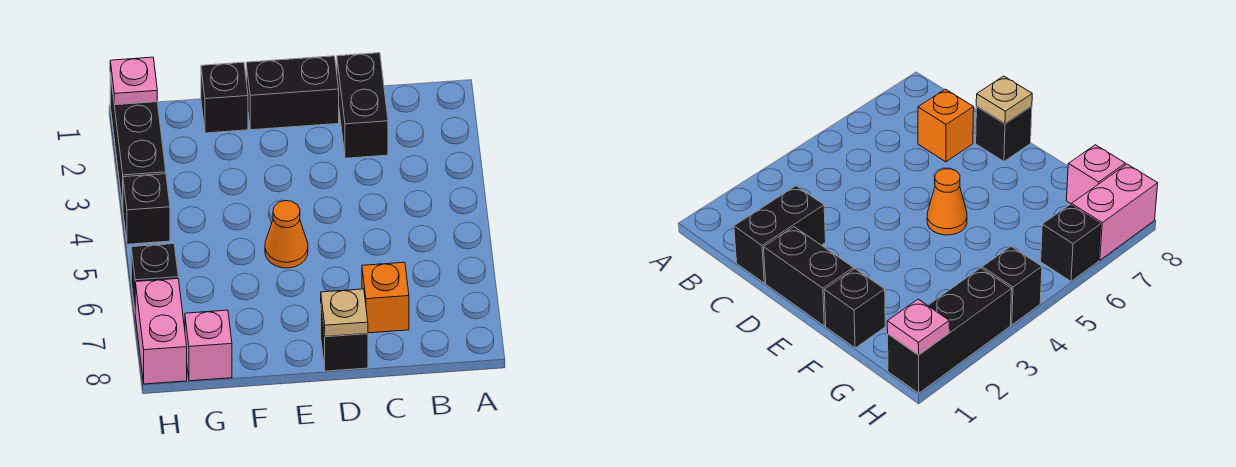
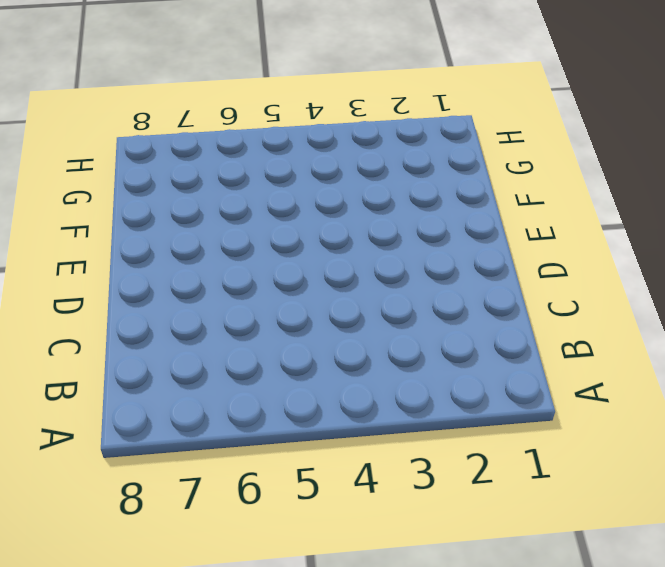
none -> black brick C1:C2 level 1
none -> orange brick C7 level 1
none -> black brick D1:E1 level 1

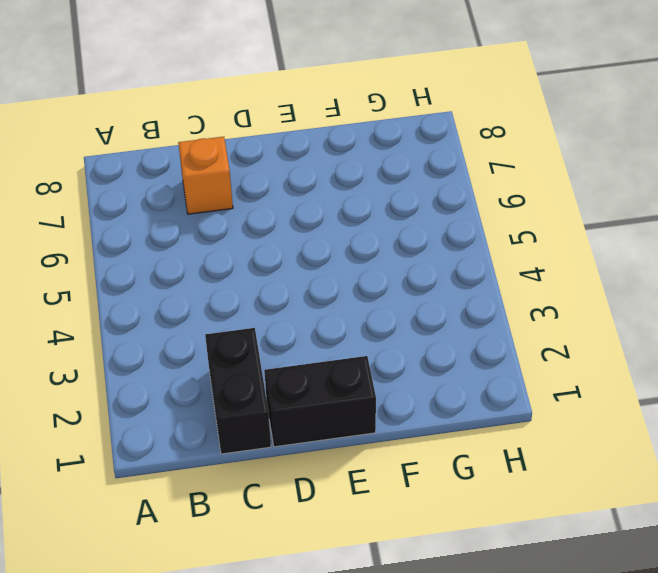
none -> black brick D8 level 1
none -> orange cone E5 level 1
none -> black brick F1 level 1

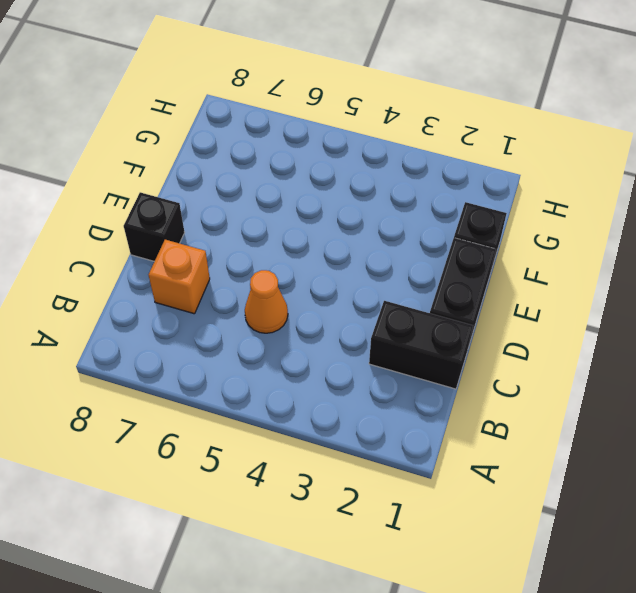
orange cone C5 level 1 -> orange cone E5 level 1
none -> pink brick G8 level 1
none -> black brick H1:H3 level 1
none -> black brick H4 level 1

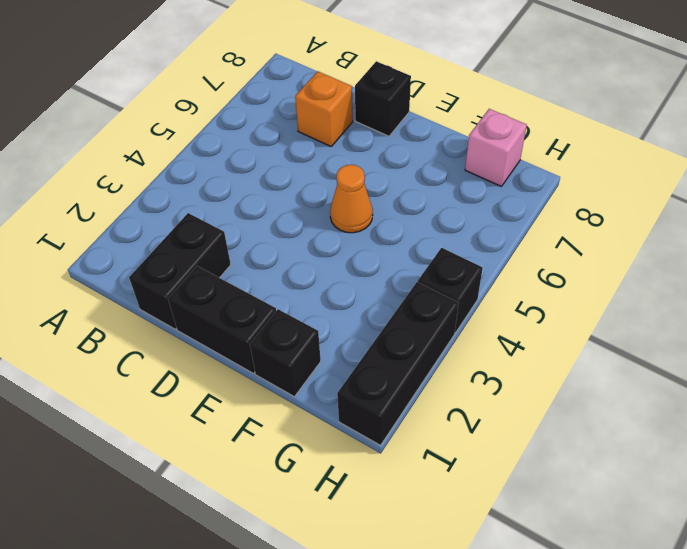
none -> black brick H6 level 1
none -> pink brick H7:H8 level 1
none -> tan plate D8 level 2

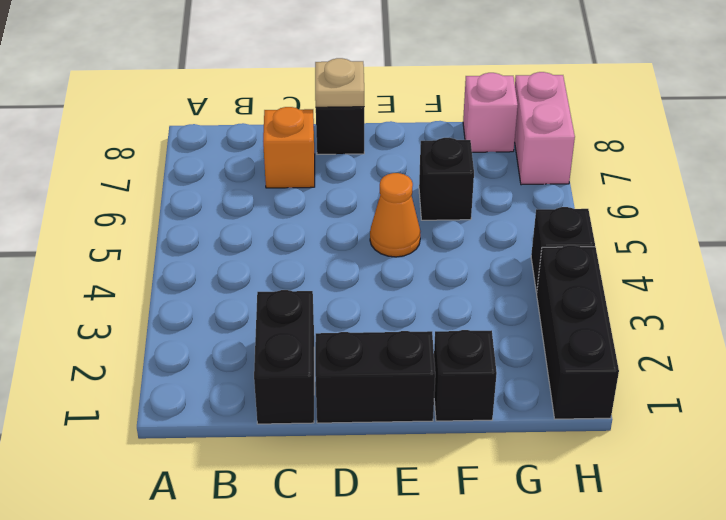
black brick F6 level 1 -> black brick H6 level 1
none -> pink plate H1 level 2

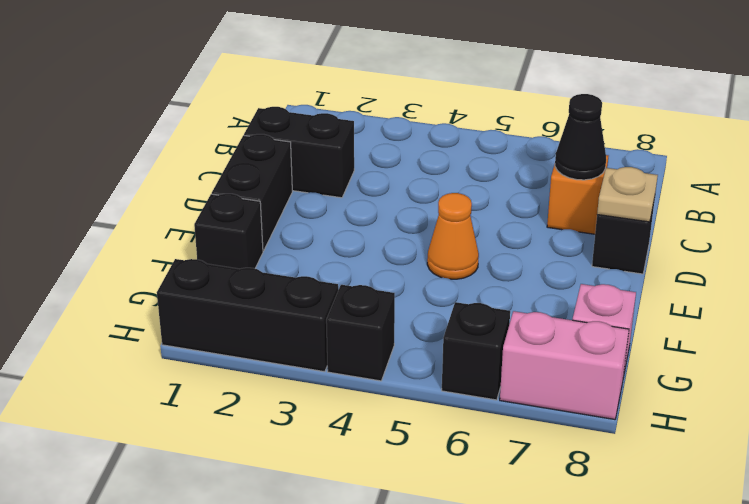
black cone C7 level 2 -> none
none -> pink plate H1 level 2

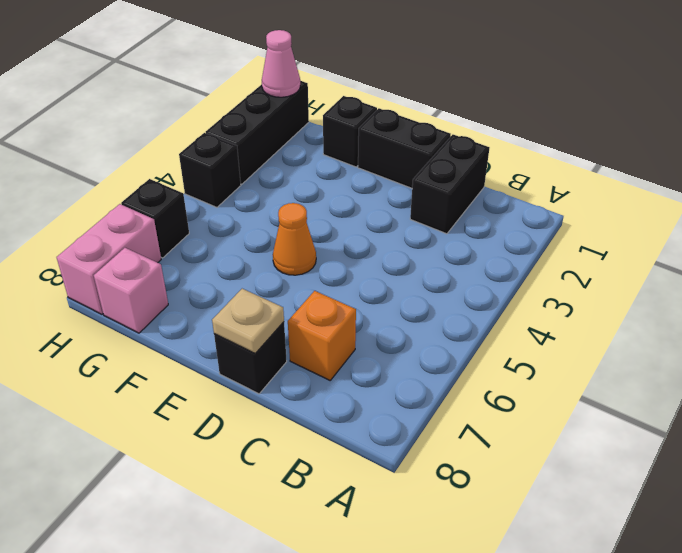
pink cone H1 level 2 -> pink plate H1 level 2

